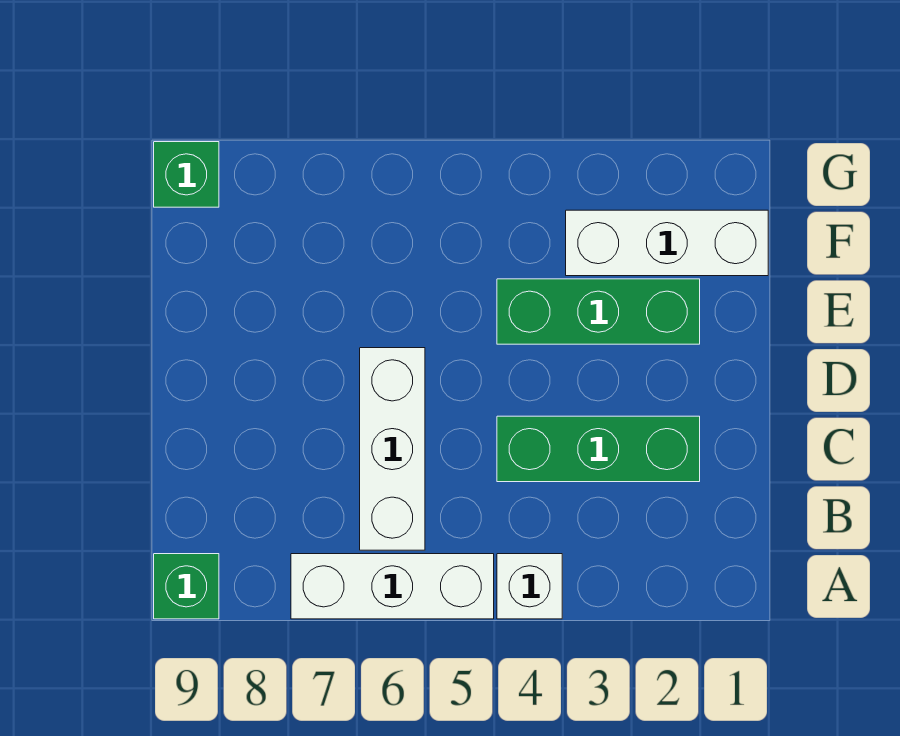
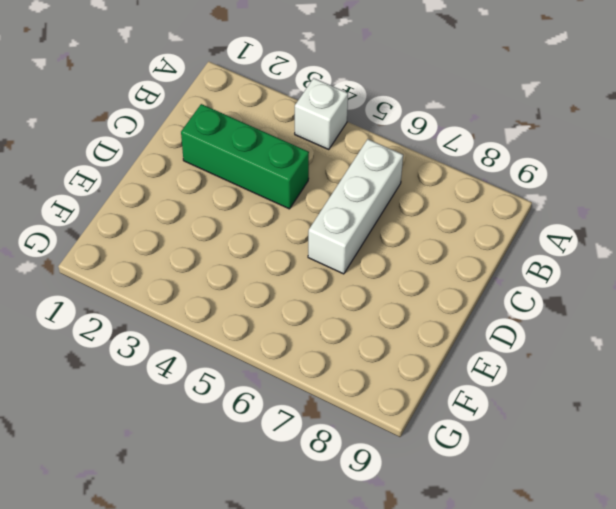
none -> white brick A5:A7 level 1
none -> green brick A9 level 1

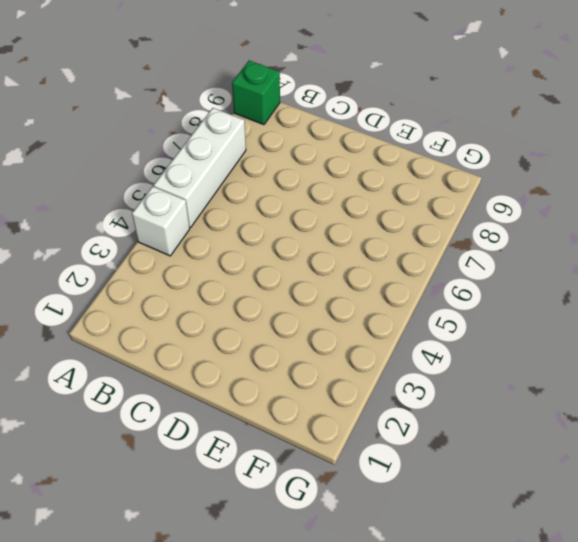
none -> white brick B6:D6 level 1
none -> green brick C2:C4 level 1

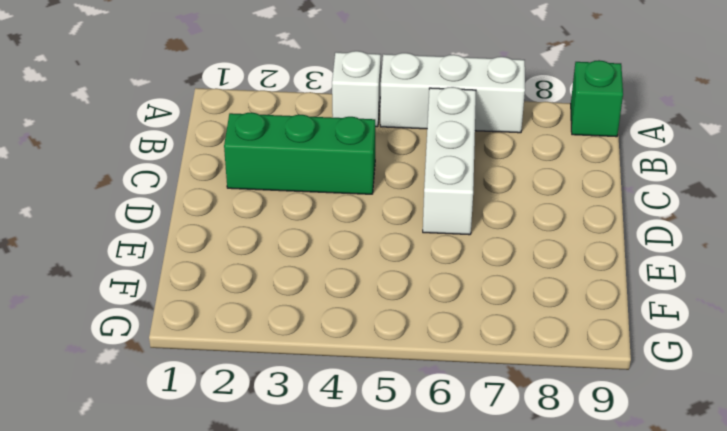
none -> green brick E2:E4 level 1
none -> white brick F1:F3 level 1

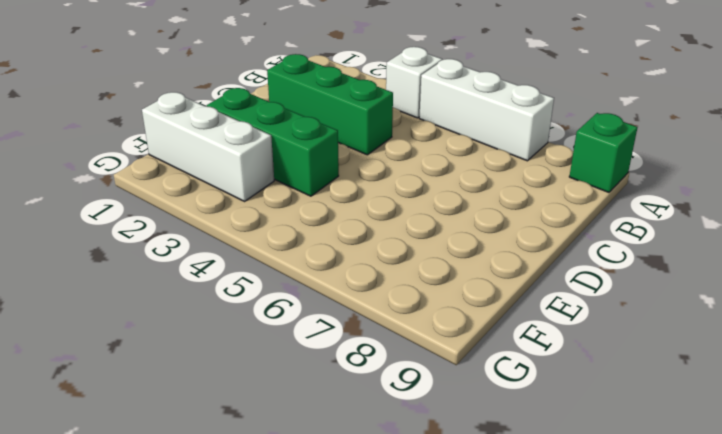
none -> white brick B6:D6 level 1
none -> green brick G9 level 1

